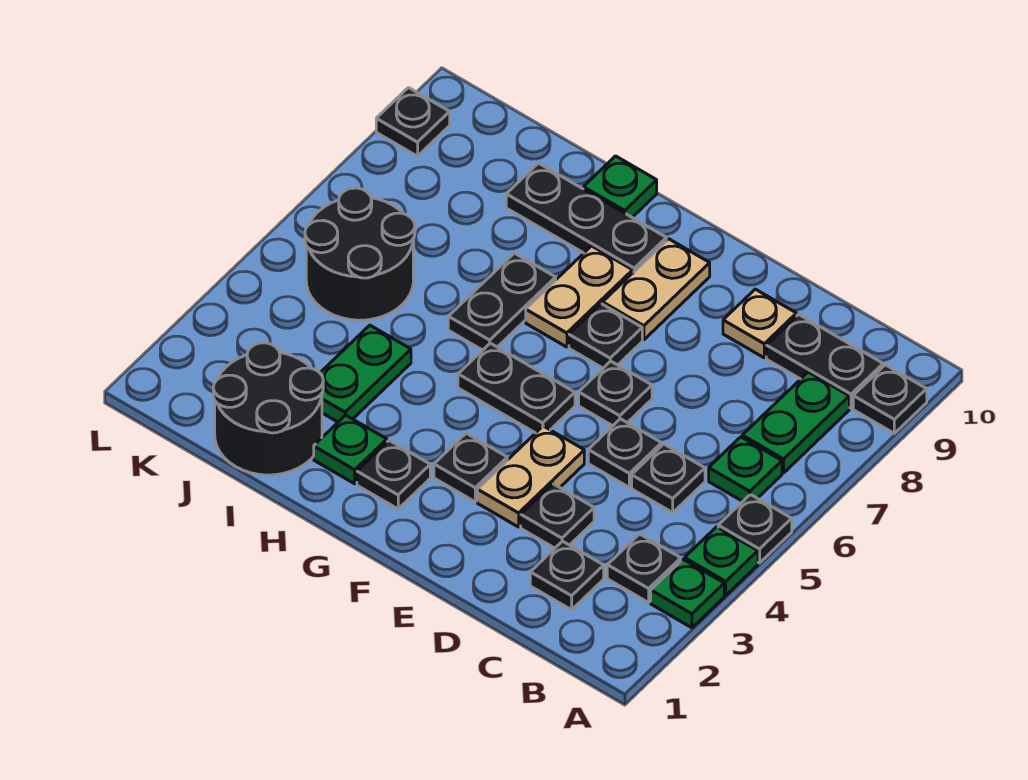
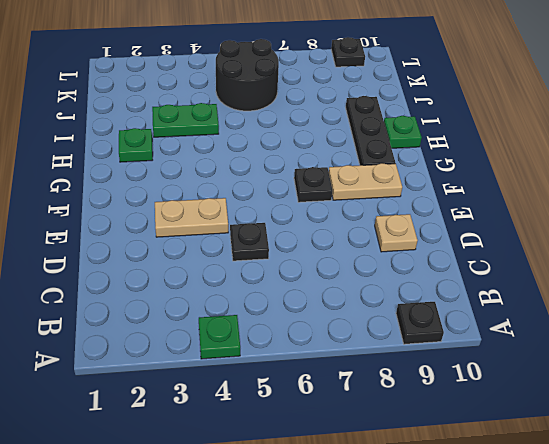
none -> green plate A3 level 1
none -> black plate A5 level 1
none -> black plate B3 level 1

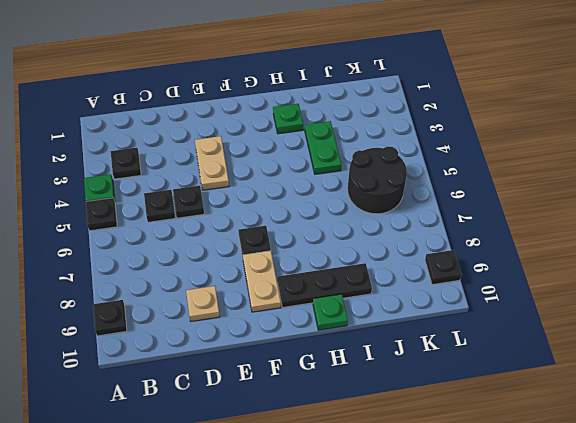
none -> green plate A3 level 1
none -> green plate B6 level 1
none -> green plate B7:B8 level 1

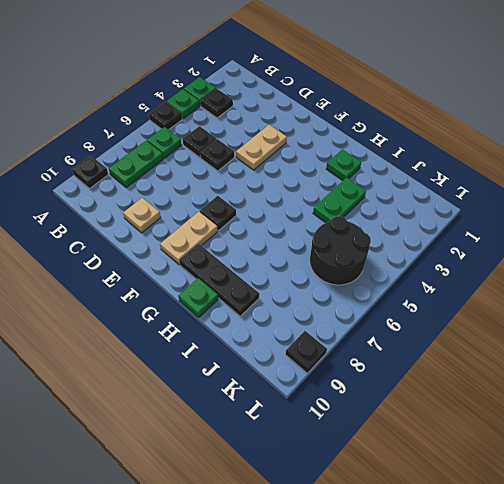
none -> black plate B9:C9 level 1
none -> black plate C2 level 1
none -> black plate D3 level 1

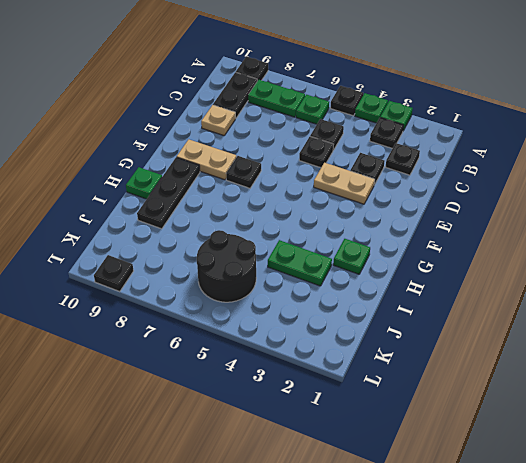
none -> black plate E6 level 1
none -> black plate F3 level 1
none -> black plate F5:G5 level 1

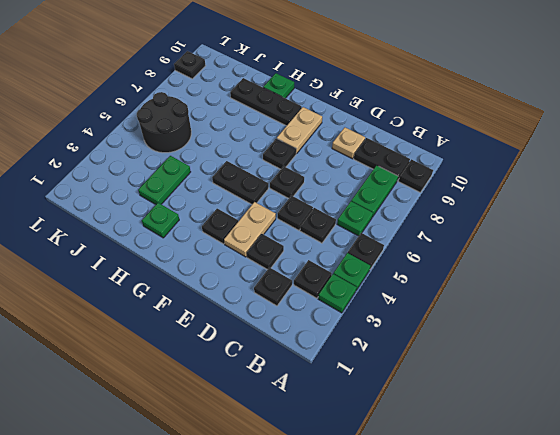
none -> black plate G2 level 1
none -> tan plate G7:G8 level 1
none -> black plate H6:H7 level 1

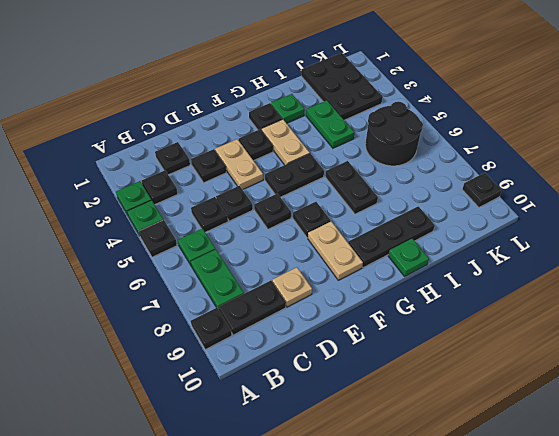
tan plate G3:G4 level 1 -> tan plate G7:G8 level 1
black plate J1:K3 level 1 -> black round brick I1:J2 level 1

